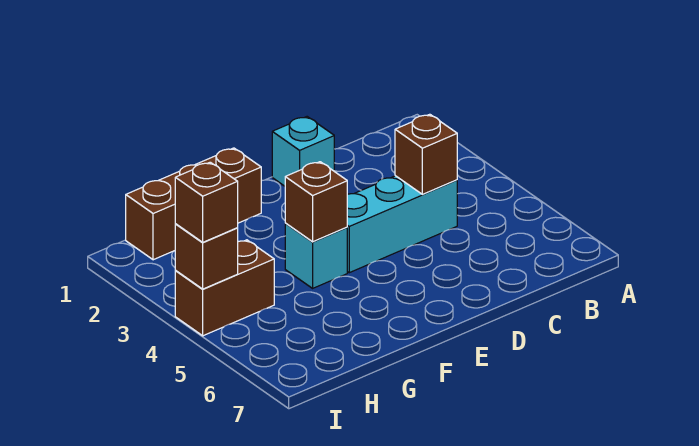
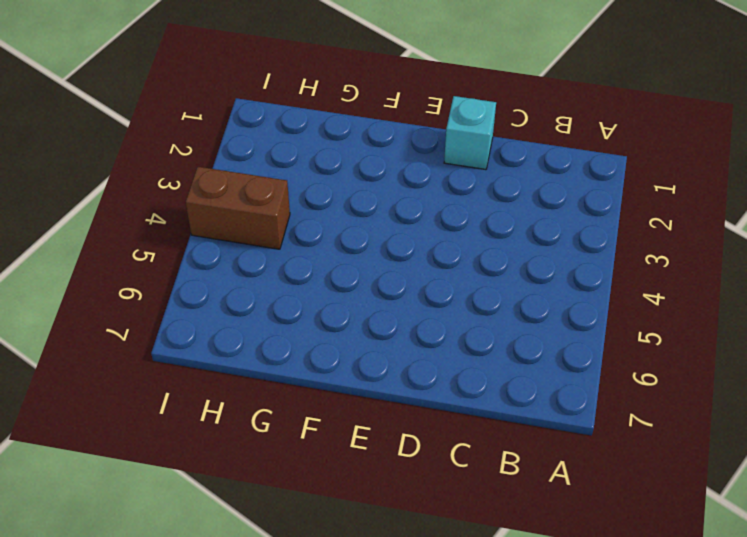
none -> cyan brick C4:E4 level 1
none -> brown brick F1:H1 level 1

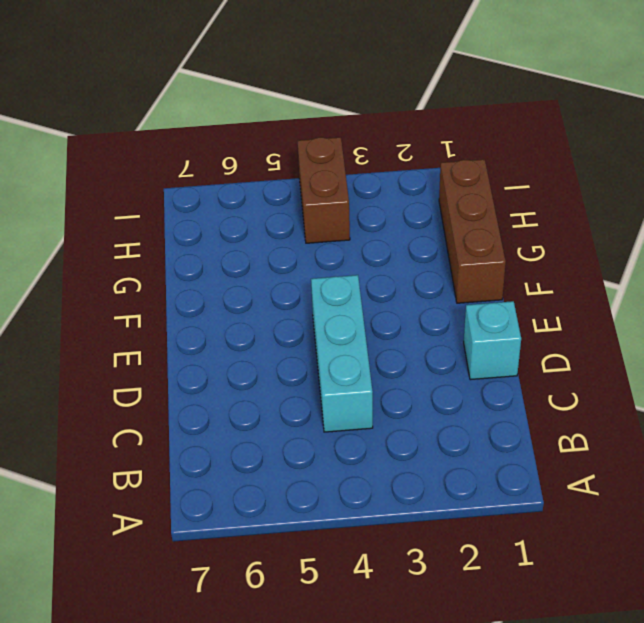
none -> cyan brick F4 level 1
none -> brown brick C4 level 2

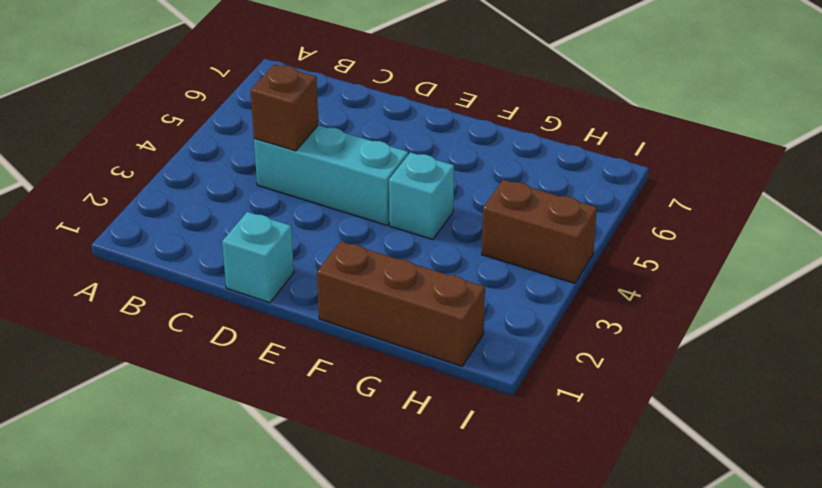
none -> brown brick F4 level 2
none -> brown brick I4 level 2

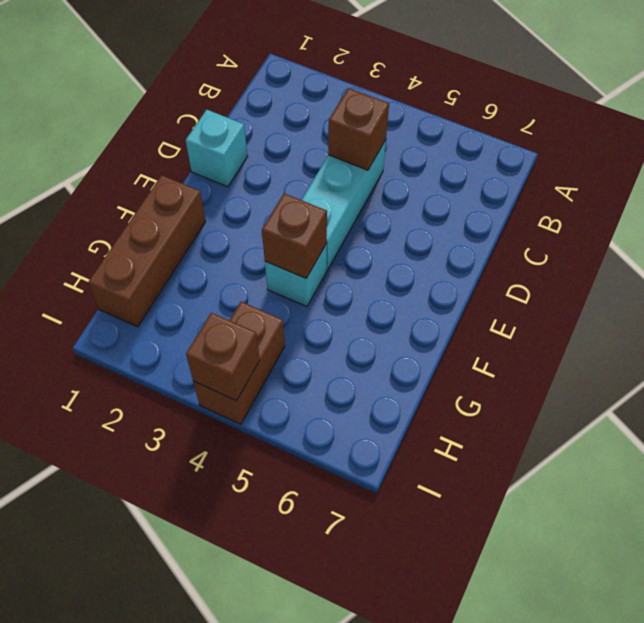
none -> brown brick I4 level 3

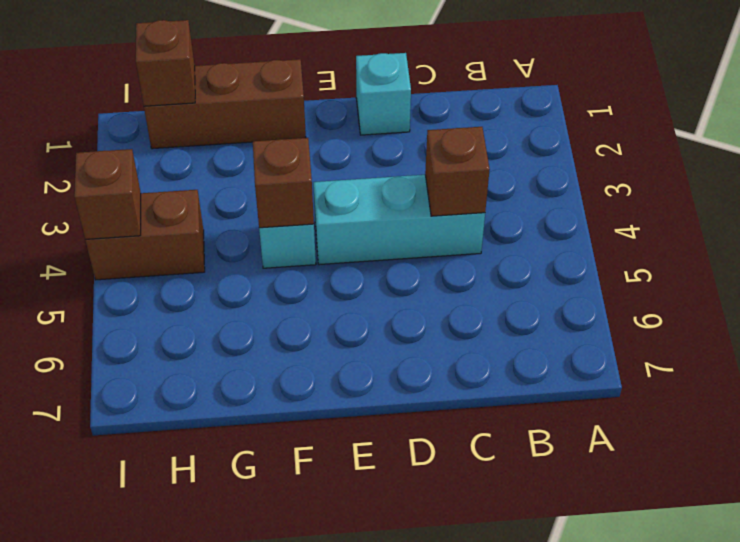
brown brick H1 level 2 -> brown brick I4 level 3

